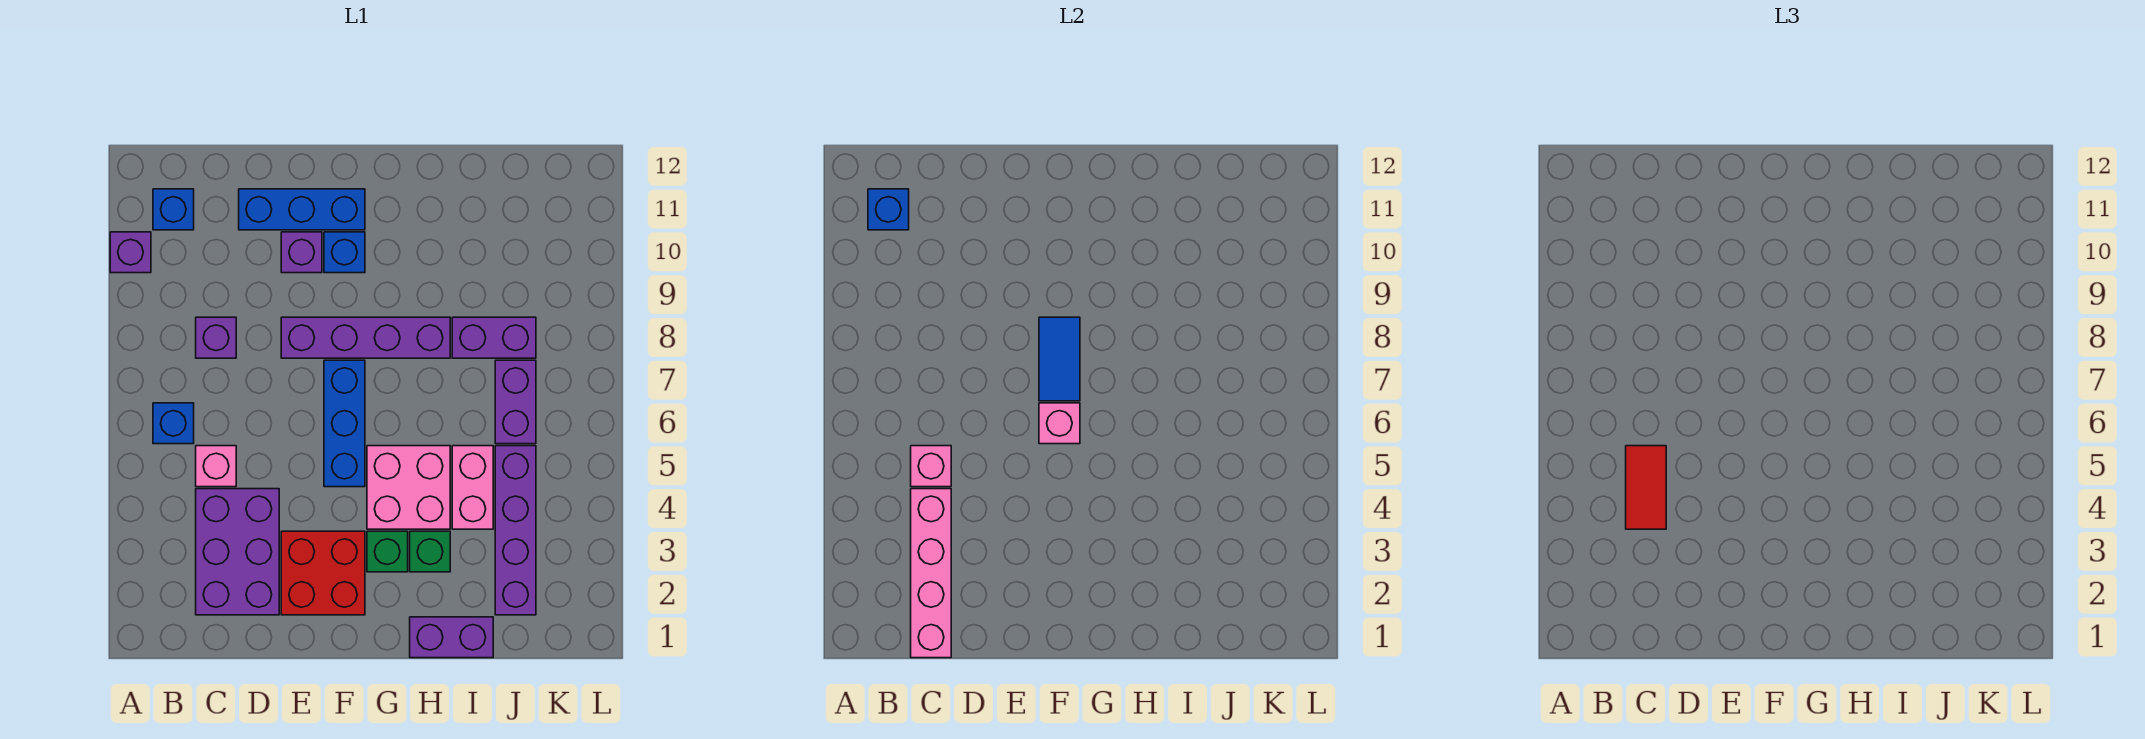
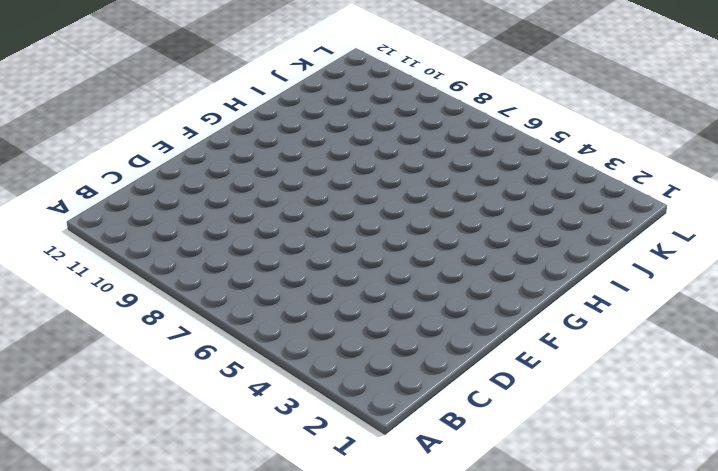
none -> purple brick A10 level 1
none -> blue brick B6 level 1
none -> blue brick B11 level 1

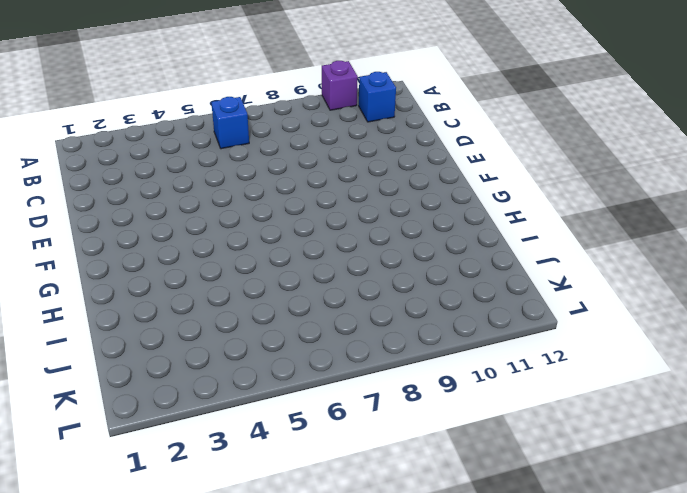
none -> purple brick C2:D4 level 1
none -> pink brick C5 level 1
none -> purple brick C8 level 1

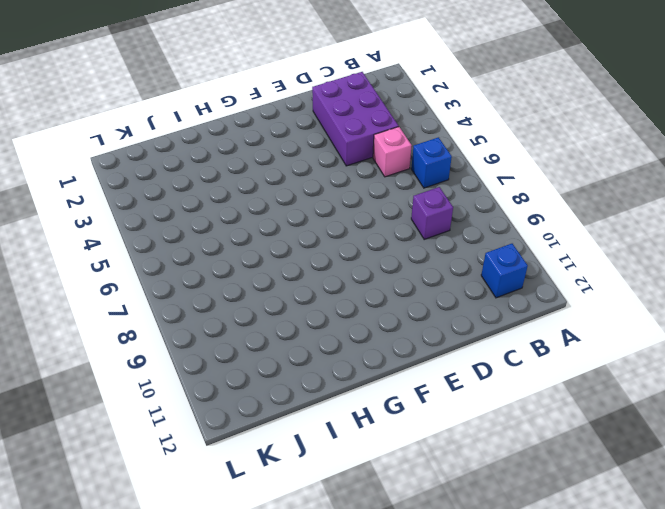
none -> purple brick A10 level 1
none -> blue brick D11:F11 level 1
none -> red brick E2:F3 level 1

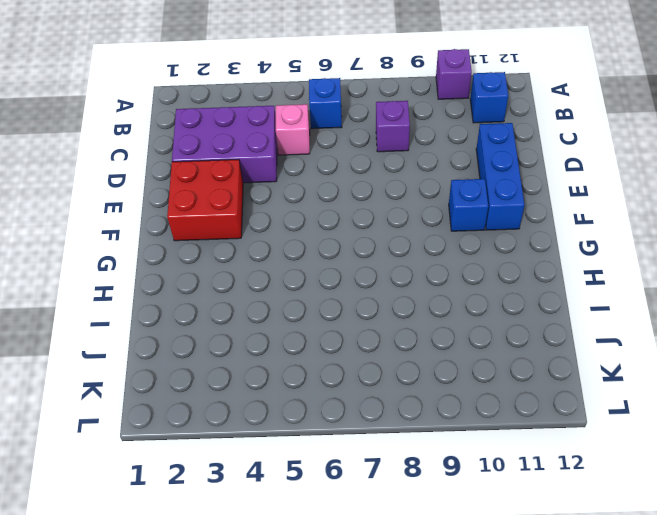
none -> purple brick E8:H8 level 1
none -> purple brick E10 level 1
none -> blue brick F5:F7 level 1

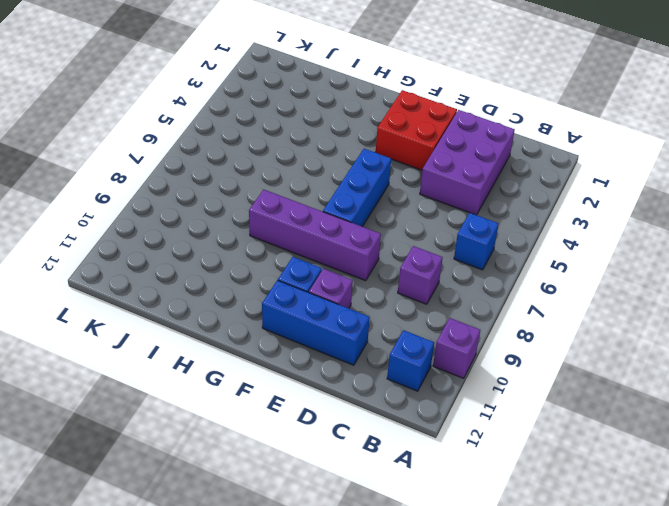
none -> pink brick C5 level 1
none -> green brick G3 level 1
none -> pink brick G4:H5 level 1

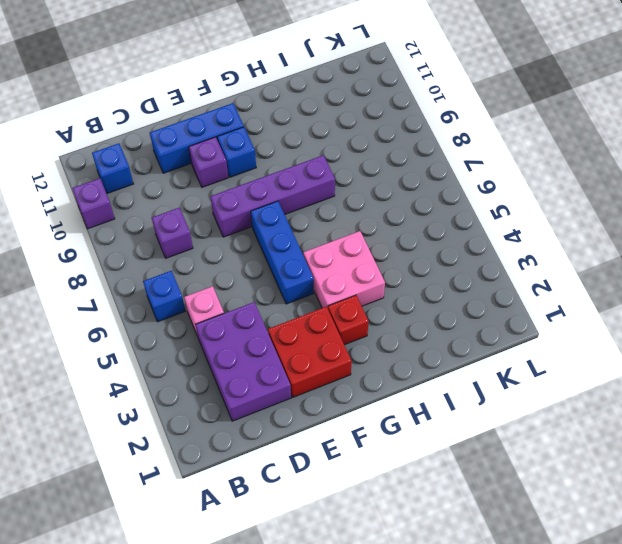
red brick G3 level 1 -> green brick G3 level 1
none -> purple brick H1:I1 level 1
none -> green brick H3 level 1
none -> pink brick I4:I5 level 1

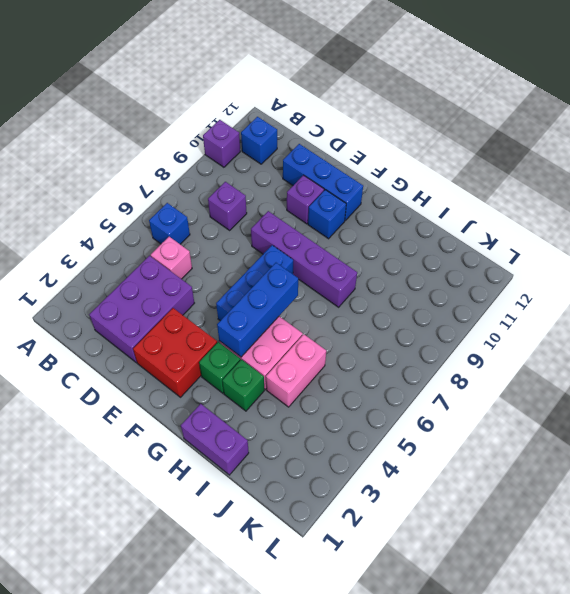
blue brick G4:G6 level 2 -> none
none -> purple brick I8:J8 level 1
none -> purple brick J2:J5 level 1
none -> purple brick J6:J7 level 1

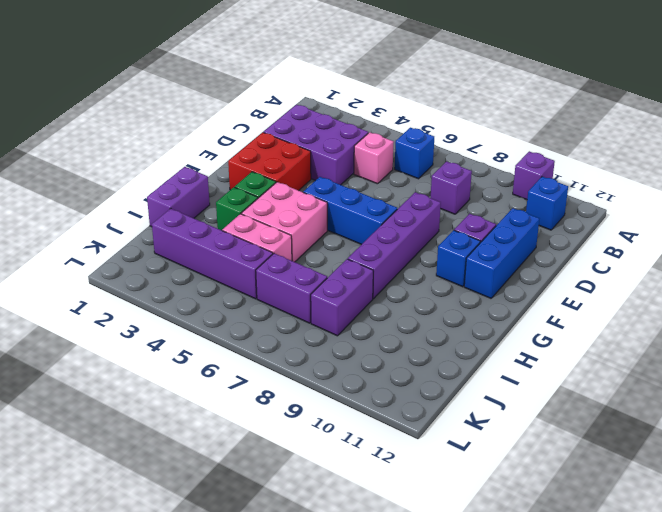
none -> blue brick B11 level 2
none -> pink brick C1:C4 level 2
none -> pink brick C5 level 2

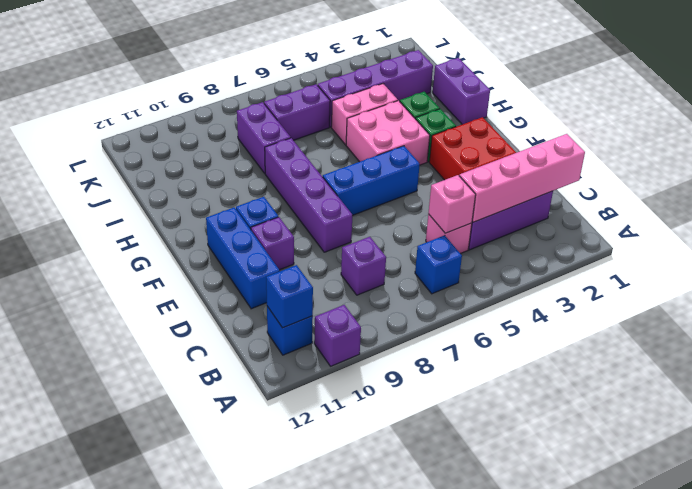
none -> pink brick F6 level 2
none -> blue tile F7:F8 level 2
none -> red tile C4:C5 level 3

